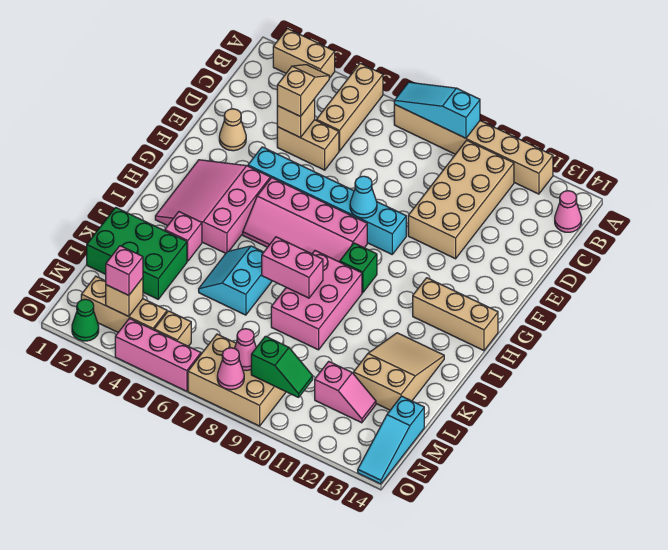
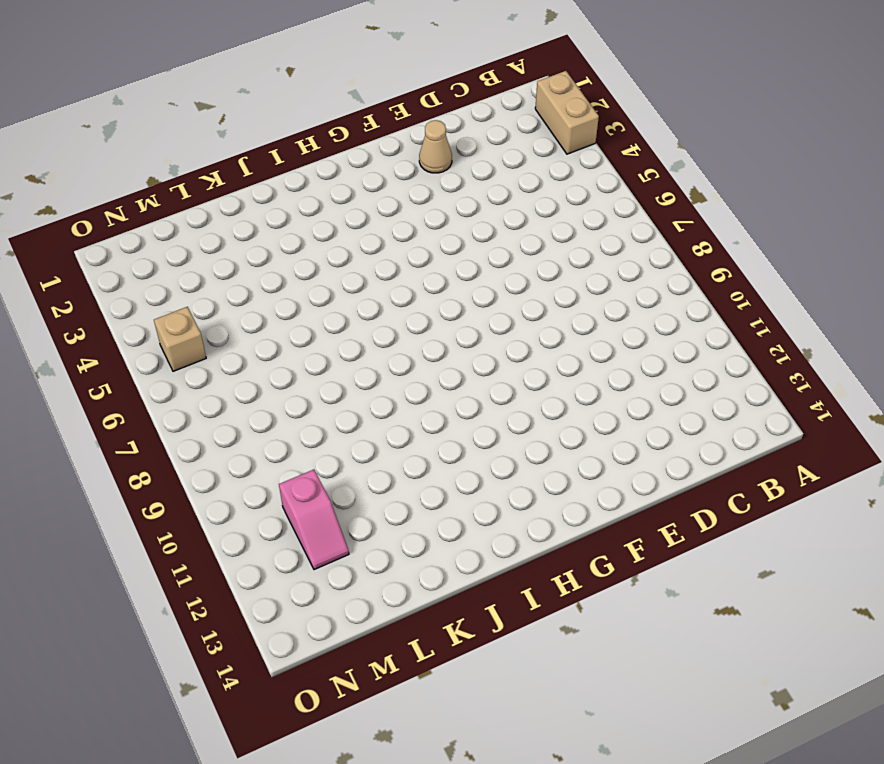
none -> tan brick A5:C5 level 1
none -> tan brick A7:A12 level 1
none -> tan brick B10:E11 level 1
none -> pink cone B14 level 1

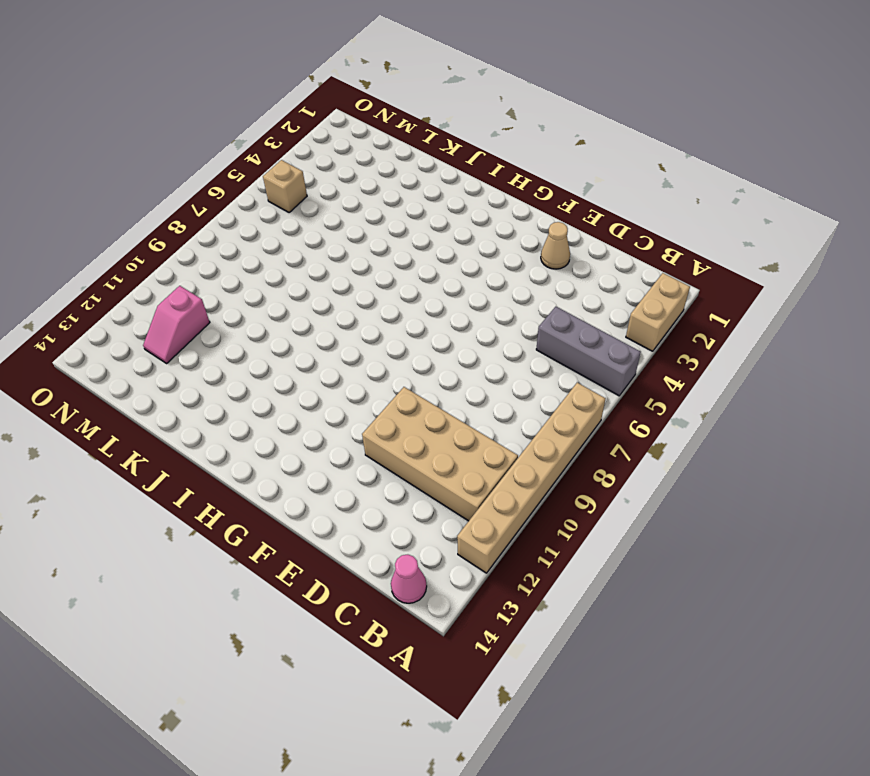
grey brick A5:C5 level 1 -> tan brick A5:C5 level 1
none -> tan brick D4:D5 level 1
none -> cyan brick F4:F9 level 1
none -> pink slope G2:I4 level 1 top 4
none -> pink slope G5:H8 level 1 top G

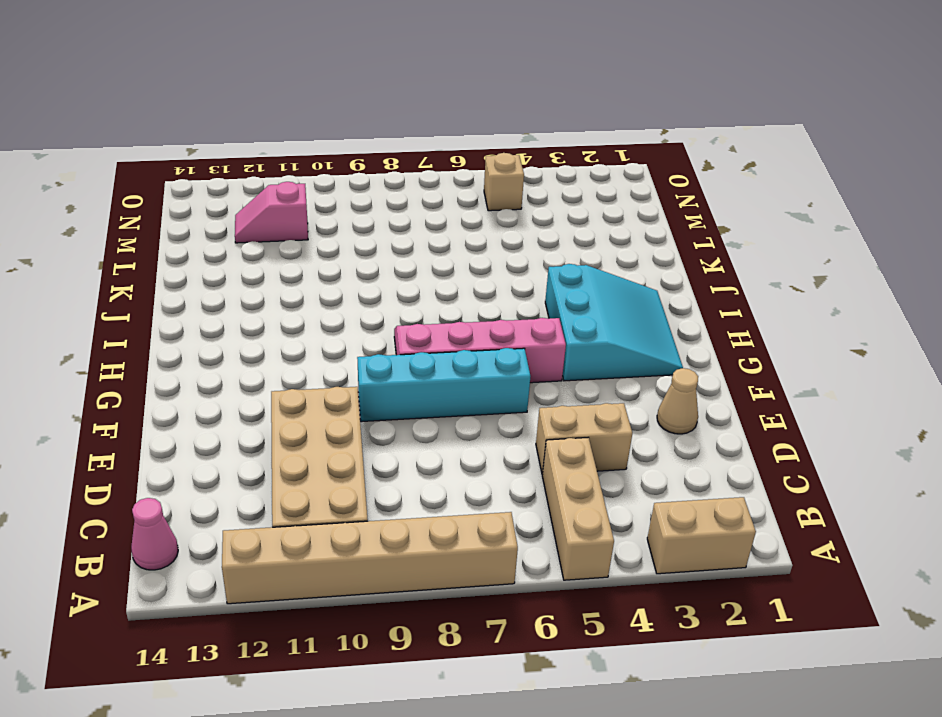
cyan brick F6:F9 level 1 -> cyan brick F4:F9 level 1
cyan slope G2:I4 level 1 top 4 -> pink slope G2:I4 level 1 top 4
none -> green brick H9 level 1
none -> tan brick H12:H14 level 1
none -> pink brick I8:K9 level 1
none -> pink brick J3 level 1

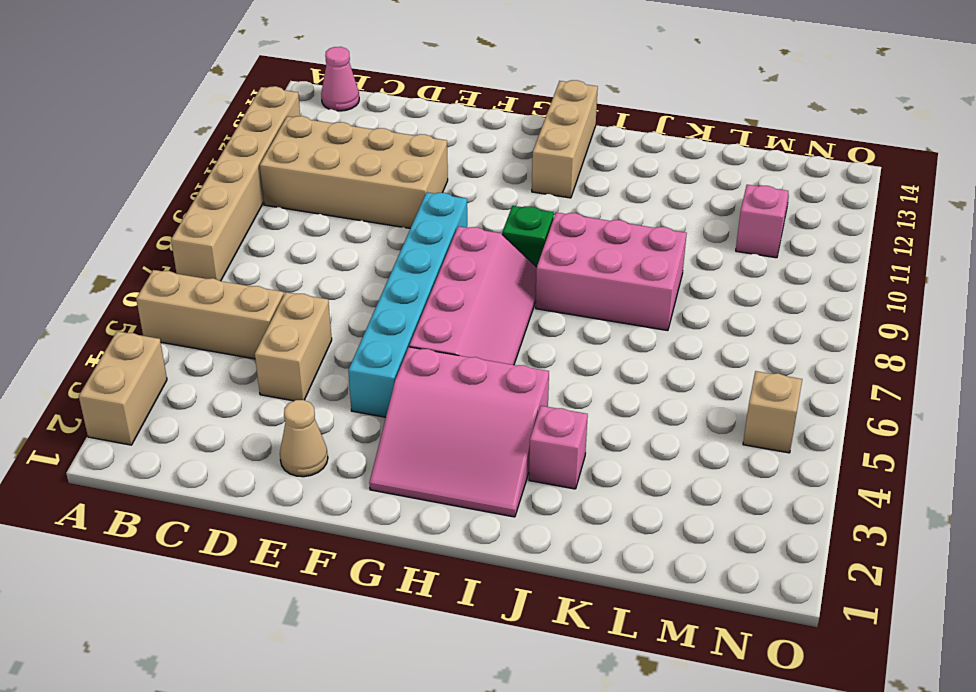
none -> cyan slope J5:K6 level 1 top 6
none -> tan slope J12:L13 level 1 top L
none -> green brick K1:L3 level 1
none -> cyan slope M14:O14 level 1 top M

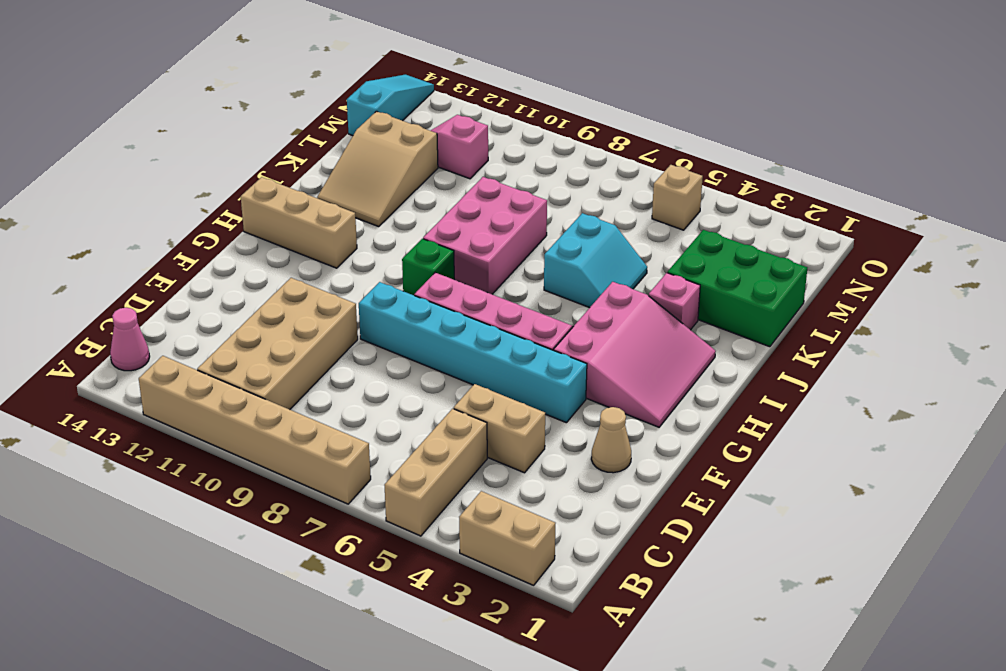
none -> tan brick N2:N4 level 1
none -> tan brick N7:O9 level 1
none -> green cone O2 level 1
none -> pink brick O4:O6 level 1

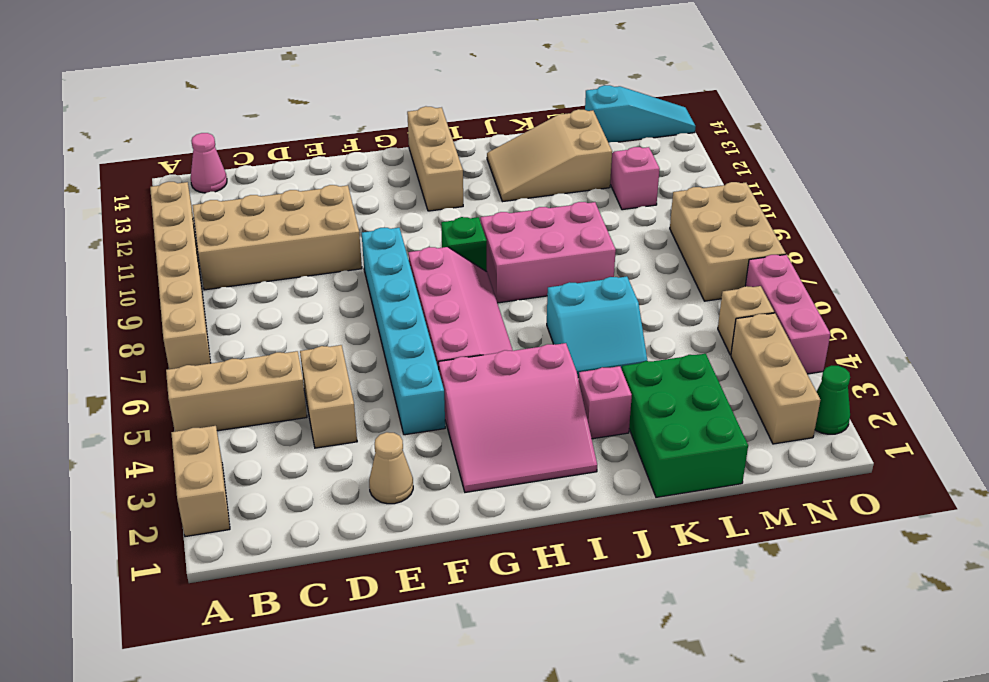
none -> cyan slope A7:A9 level 2 top 9
none -> tan brick D4 level 2
none -> cyan cone F8 level 2
none -> pink brick J7:J8 level 2

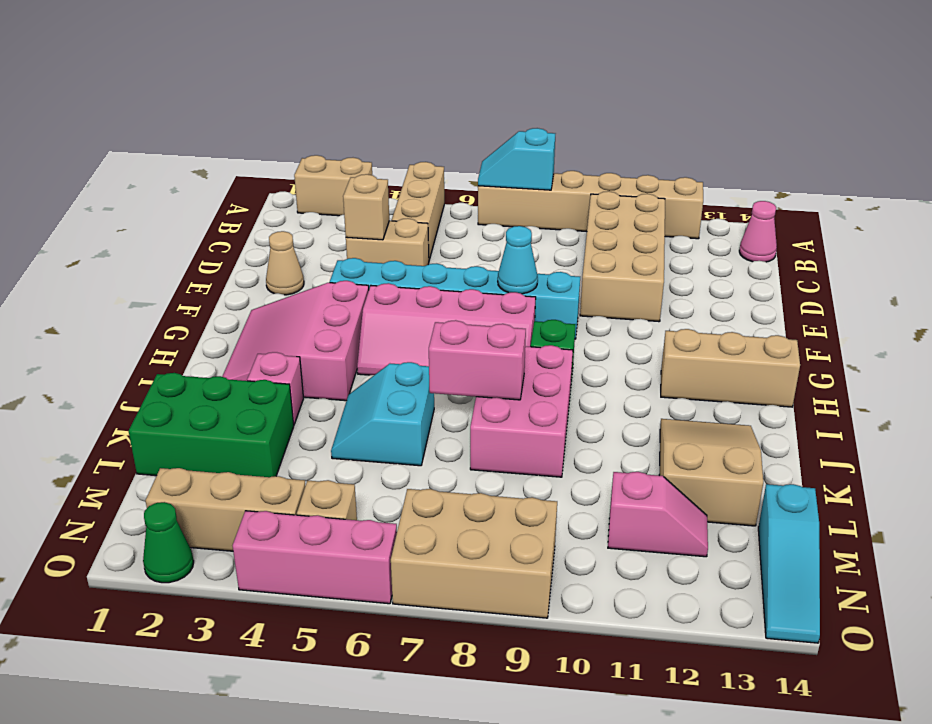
cyan slope A7:A8 level 2 top 8 -> cyan slope A7:A9 level 2 top 9
none -> tan brick N3 level 2
none -> pink cone N8 level 2
none -> green slope N9:N10 level 2 top 9
none -> pink cone O8 level 2

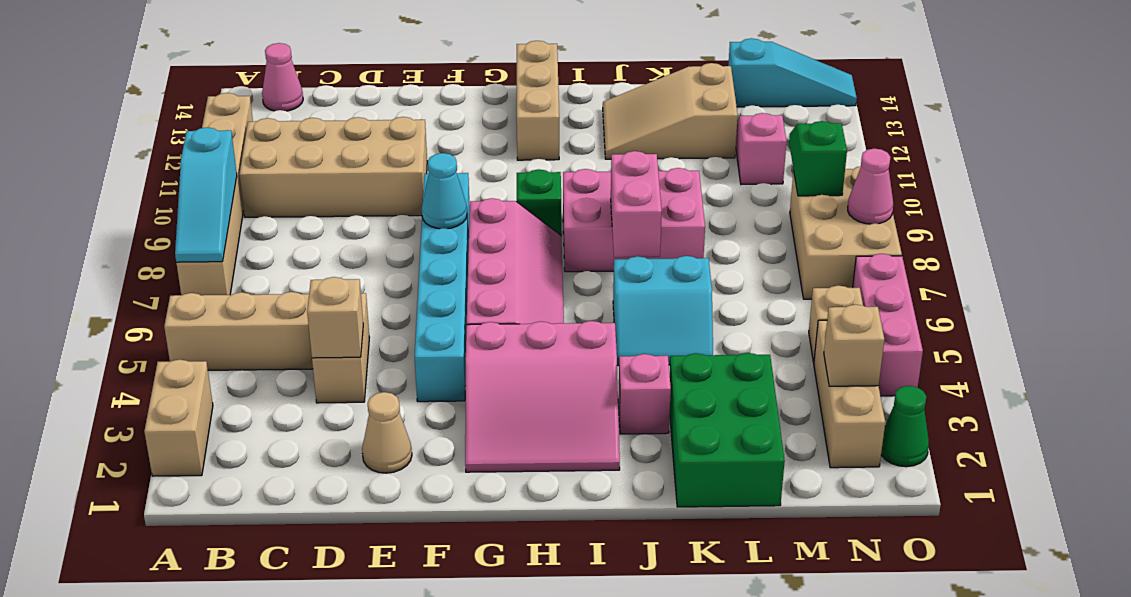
none -> pink cone N8 level 2
none -> tan slope C4:D4 level 3 top D
none -> pink brick N3 level 3

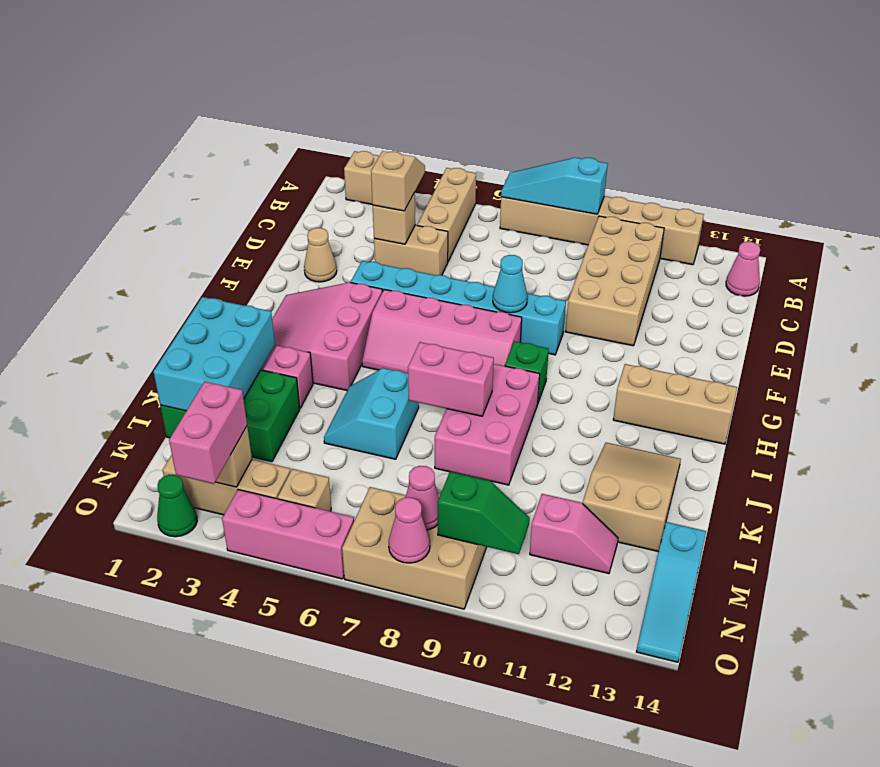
cyan brick J1:L2 level 2 -> none
pink brick N3:O3 level 3 -> pink brick N3 level 3

